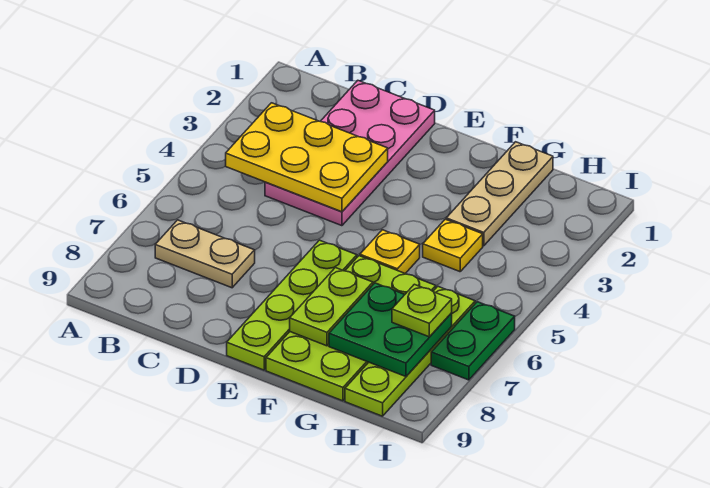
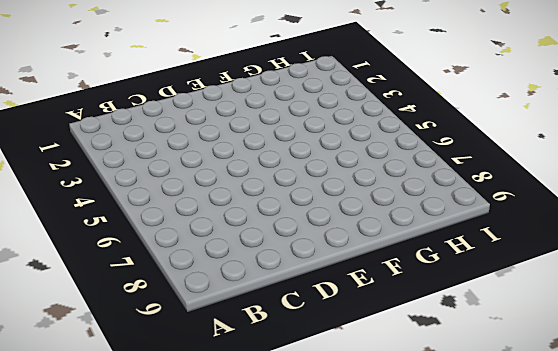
none -> tan plate B7:C7 level 1
none -> pink plate C1:D4 level 1
none -> lime plate E6:E9 level 1

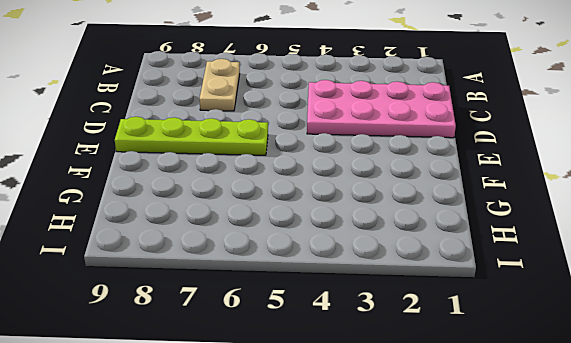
none -> yellow plate F5 level 1
none -> lime plate F6:G9 level 1
none -> tan plate G1:G3 level 1

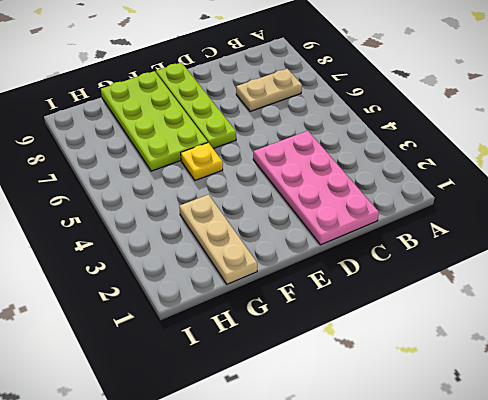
none -> yellow plate G4 level 1
none -> lime plate H6:H9 level 1
none -> green plate I6:I7 level 1

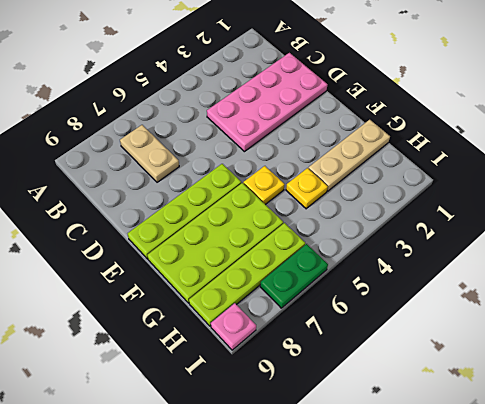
pink plate I9 level 1 -> none
none -> yellow plate B3:D4 level 2
none -> lime plate F7:F8 level 2
none -> green plate G7:H8 level 2

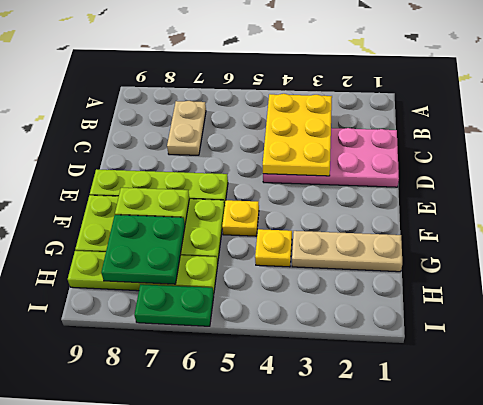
none -> lime plate H7 level 3

